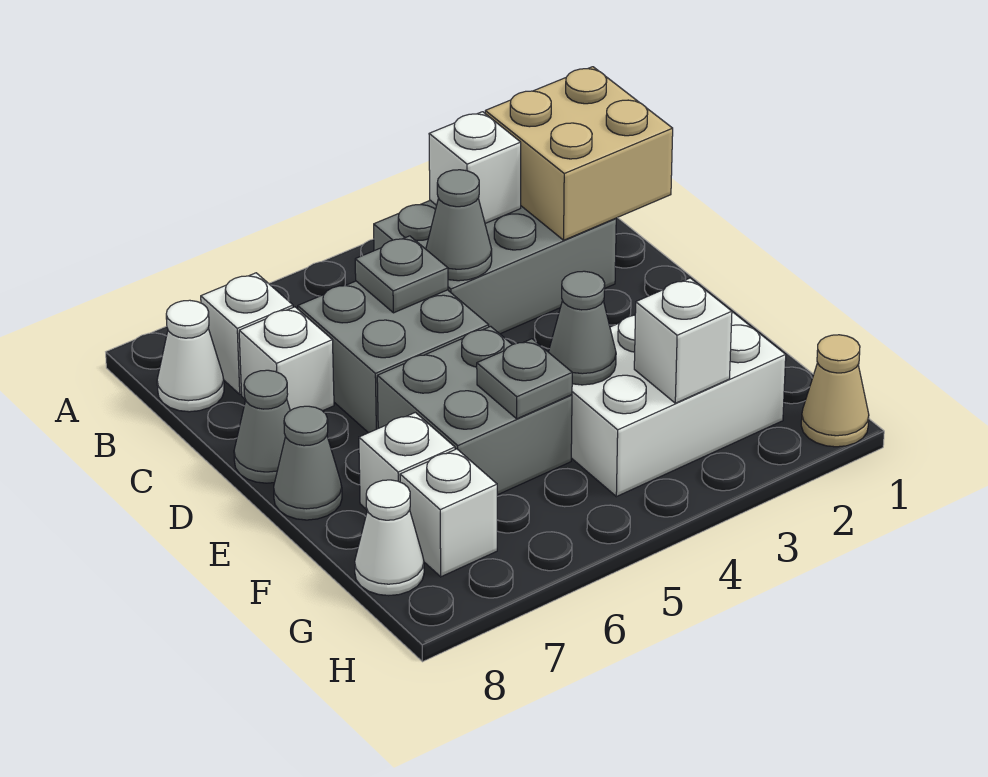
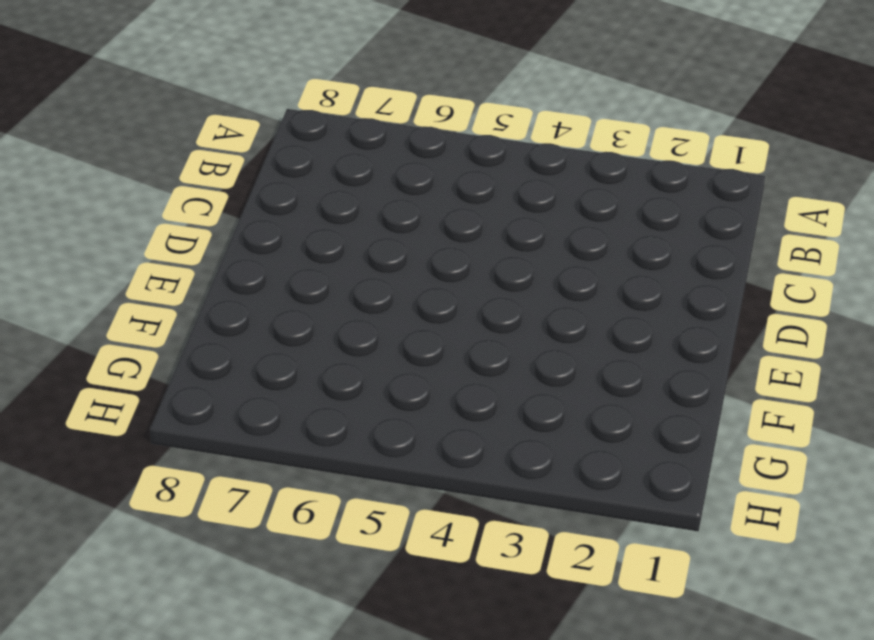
none -> grey brick B2:C4 level 1
none -> white brick B7 level 1
none -> white cone B8 level 1

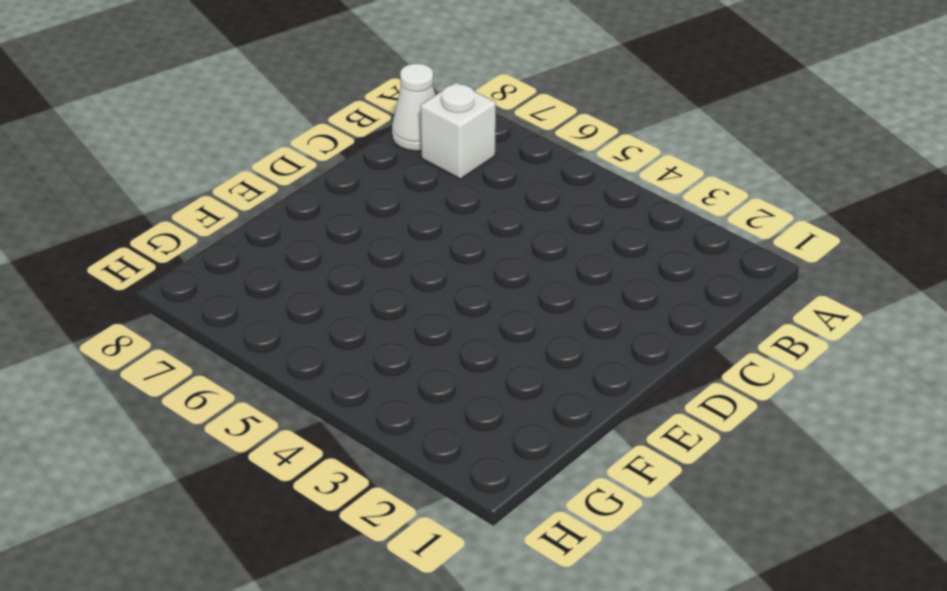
none -> grey brick B2:C4 level 1
none -> grey brick C5:D6 level 1
none -> white brick C7 level 1

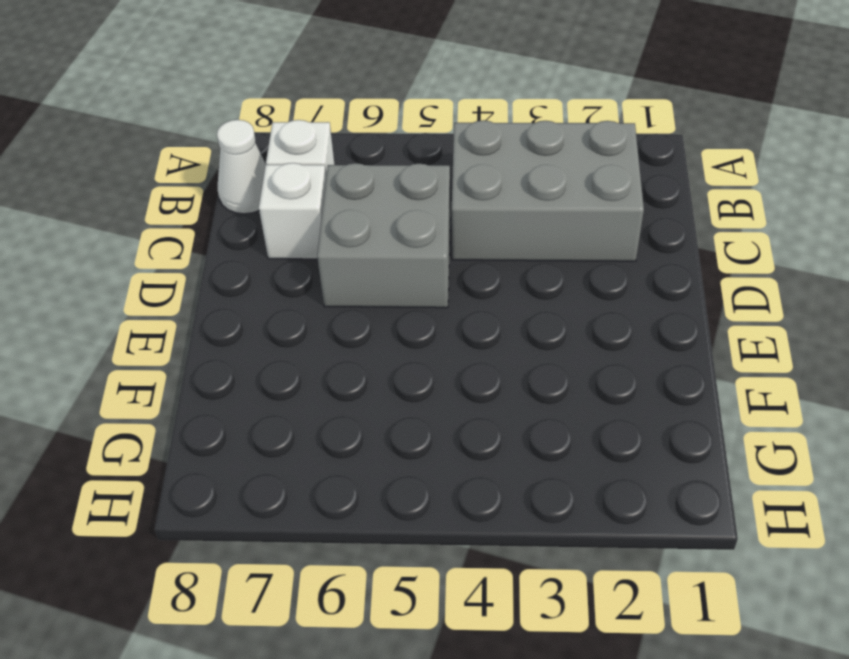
none -> grey cone D8 level 1
none -> grey brick E5:F6 level 1
none -> grey cone E8 level 1

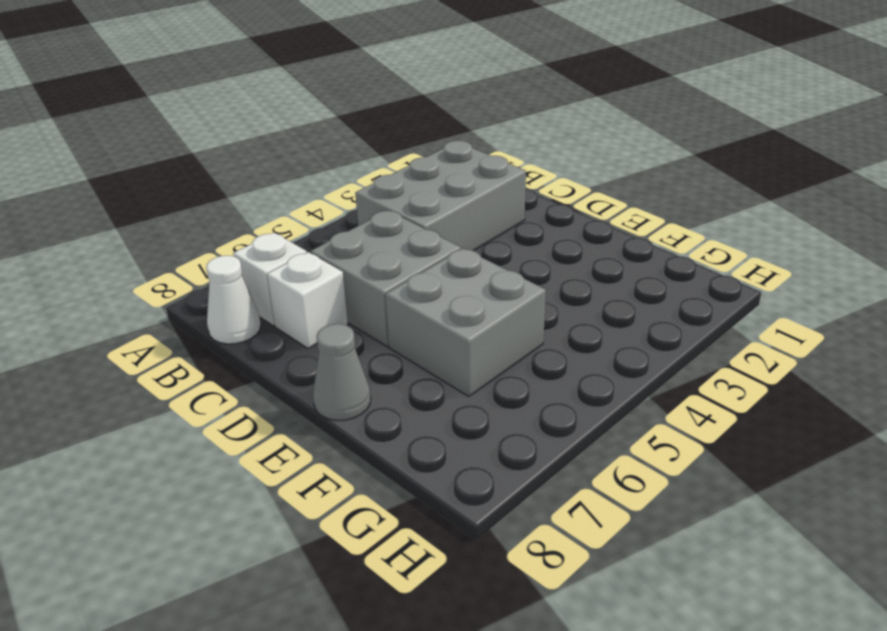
none -> grey cone D8 level 1
none -> white brick F2:G4 level 1
none -> white brick F7 level 1

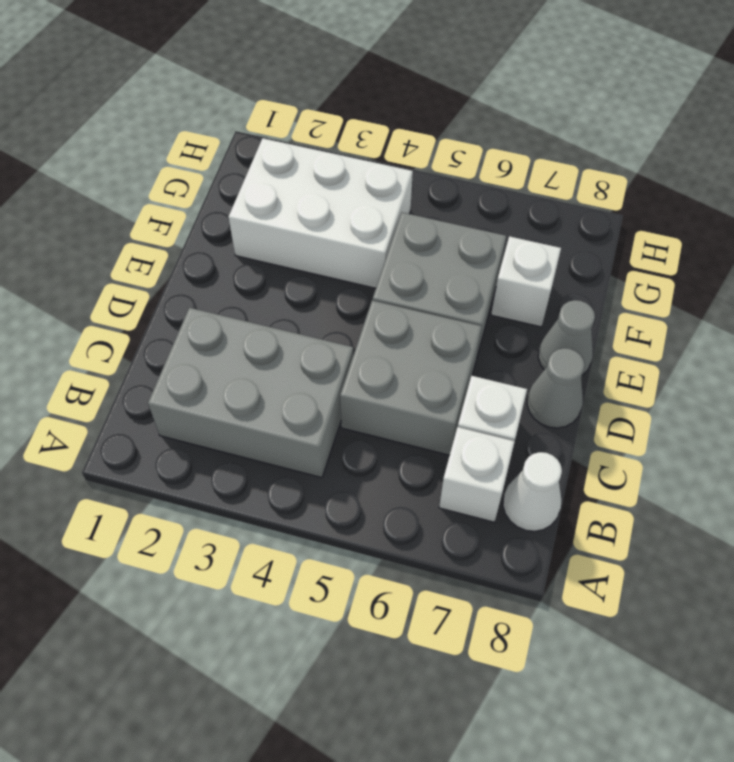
none -> white brick G7 level 1
none -> white cone G8 level 1
none -> tan cone H1 level 1

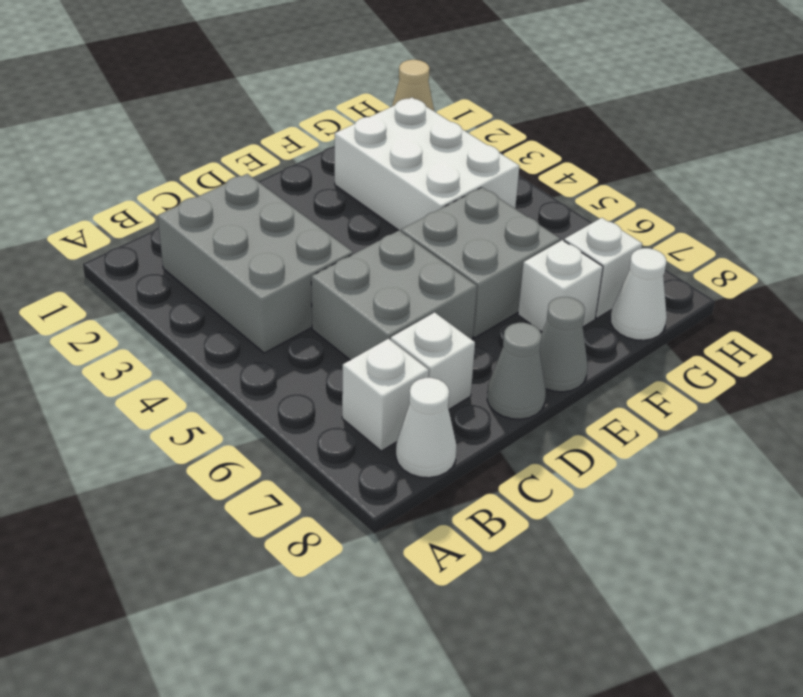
none -> tan brick B1:C2 level 2
none -> white brick B3 level 2
none -> grey cone C4 level 2

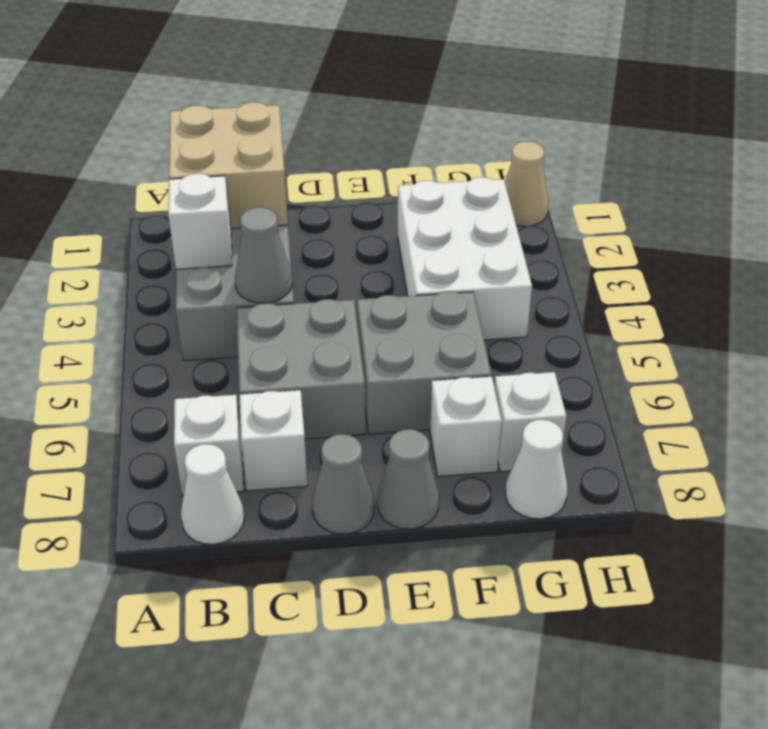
none -> grey plate C5 level 2
none -> grey cone F4 level 2
none -> grey plate F5 level 2

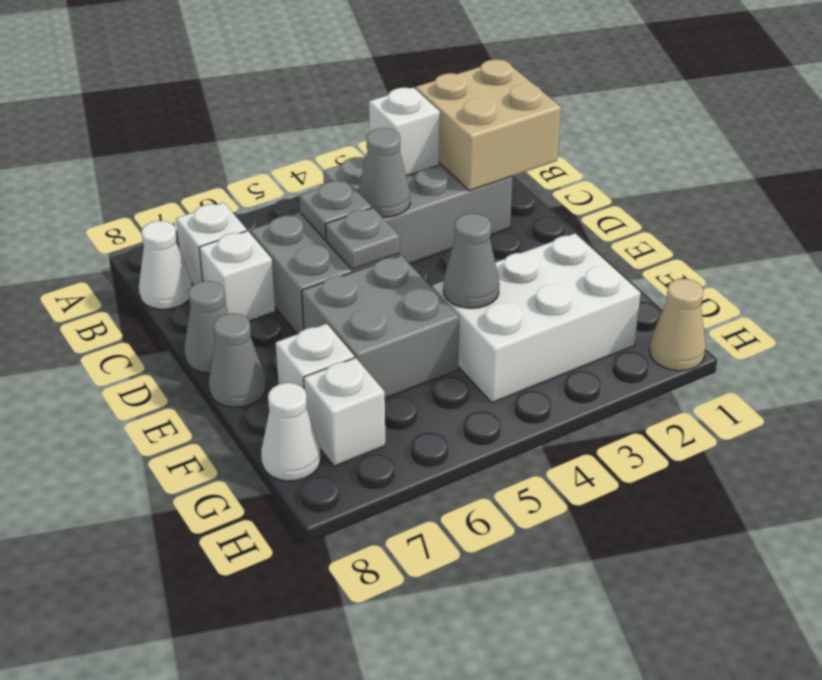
grey plate D5 level 2 -> grey plate F5 level 2
none -> white brick G3 level 2

